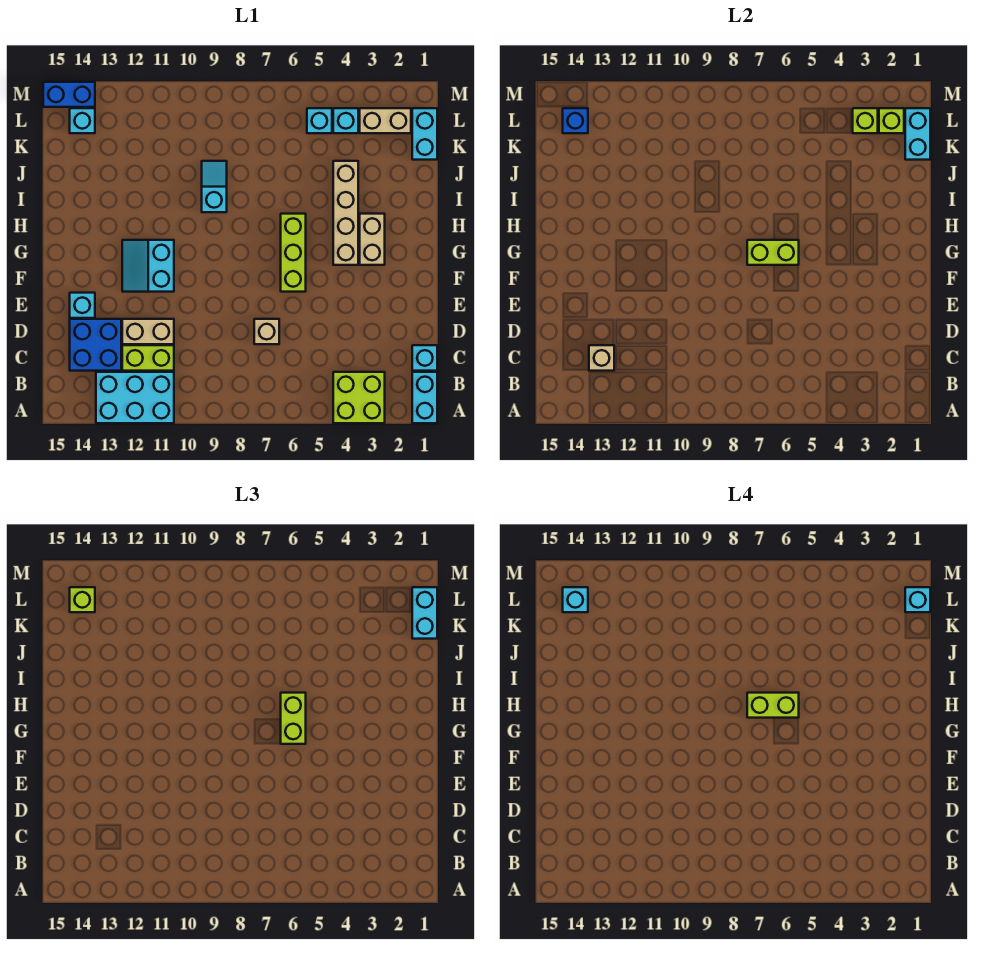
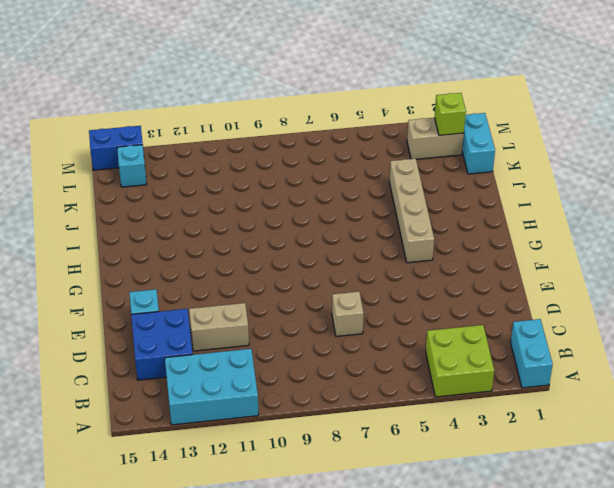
none -> cyan brick C1 level 1
none -> lime brick C11:C12 level 1
none -> lime brick F6:H6 level 1
none -> cyan slope F11:G12 level 1 top 11

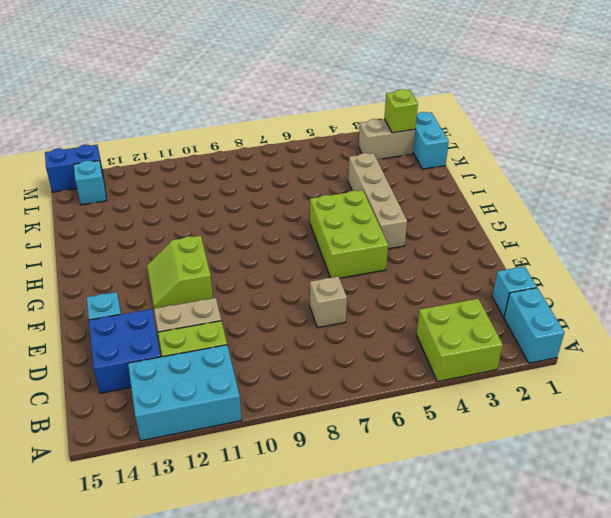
lime brick F5:H6 level 1 -> lime brick F6:H6 level 1
lime slope F11:G12 level 1 top 11 -> cyan slope F11:G12 level 1 top 11
none -> tan brick G3:H3 level 1
none -> cyan slope I9:J9 level 1 top I
none -> cyan brick L4 level 1
none -> cyan brick L5 level 1

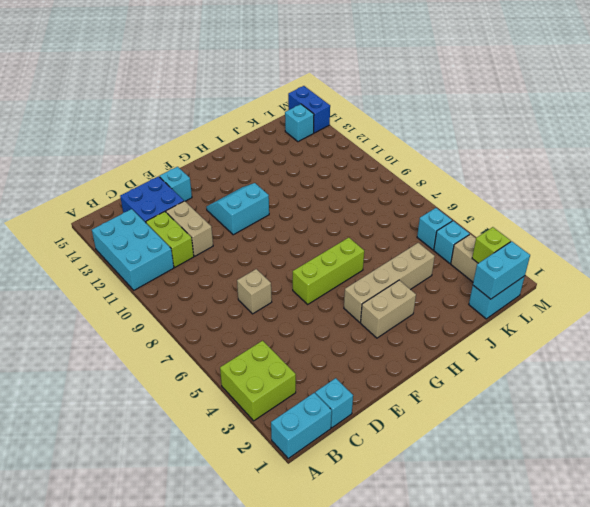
none -> cyan slope I9:J9 level 1 top I
none -> tan brick C13 level 2
none -> lime brick G6:G7 level 2
none -> lime brick L3 level 2

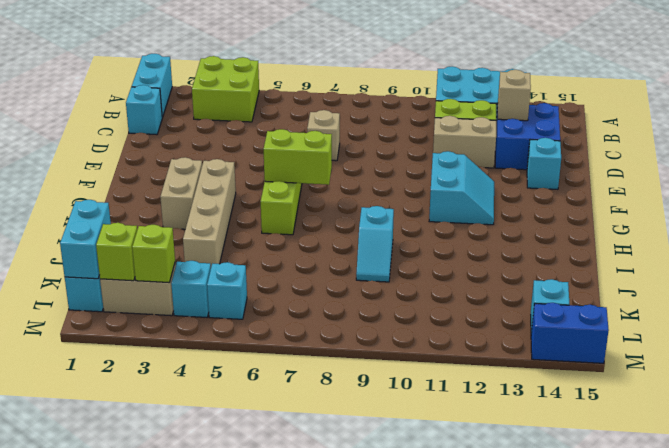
none -> blue brick L14 level 2
none -> lime brick G6:H6 level 3
none -> cyan brick K1:L1 level 3
none -> lime brick L14 level 3

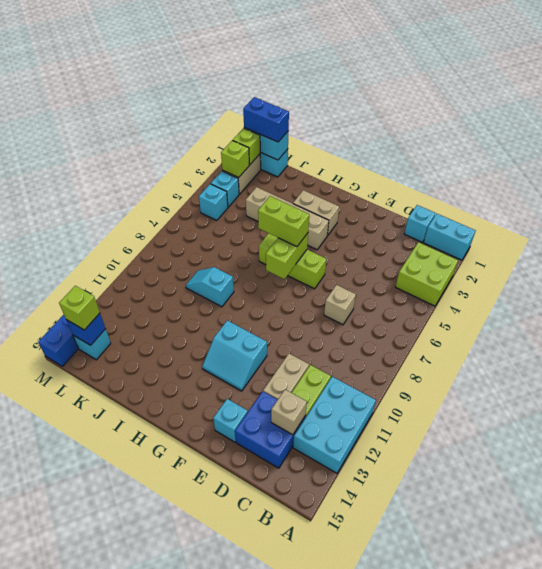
blue brick K1:L1 level 3 -> cyan brick K1:L1 level 3
none -> lime brick H6:H7 level 4
none -> cyan brick L1 level 4
none -> cyan brick L14 level 4

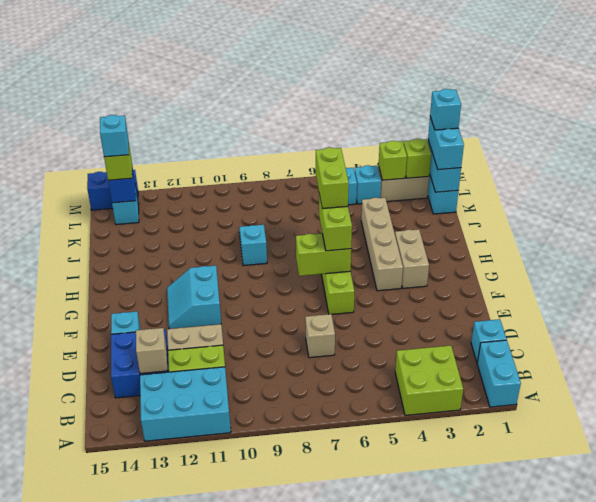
lime brick H6:I6 level 4 -> lime brick H6:H7 level 4

